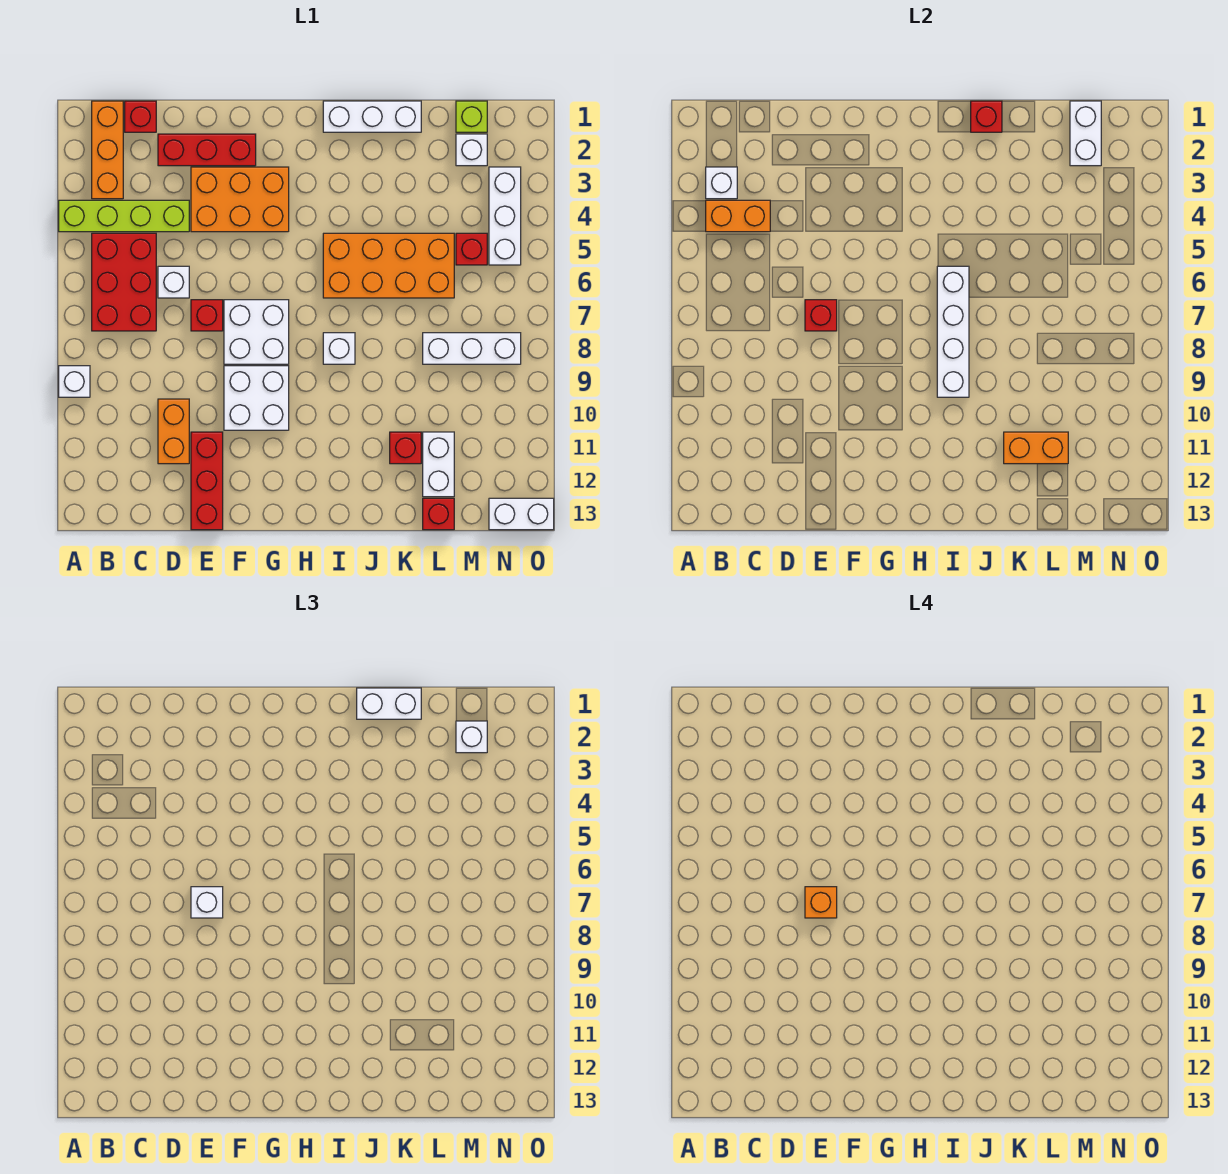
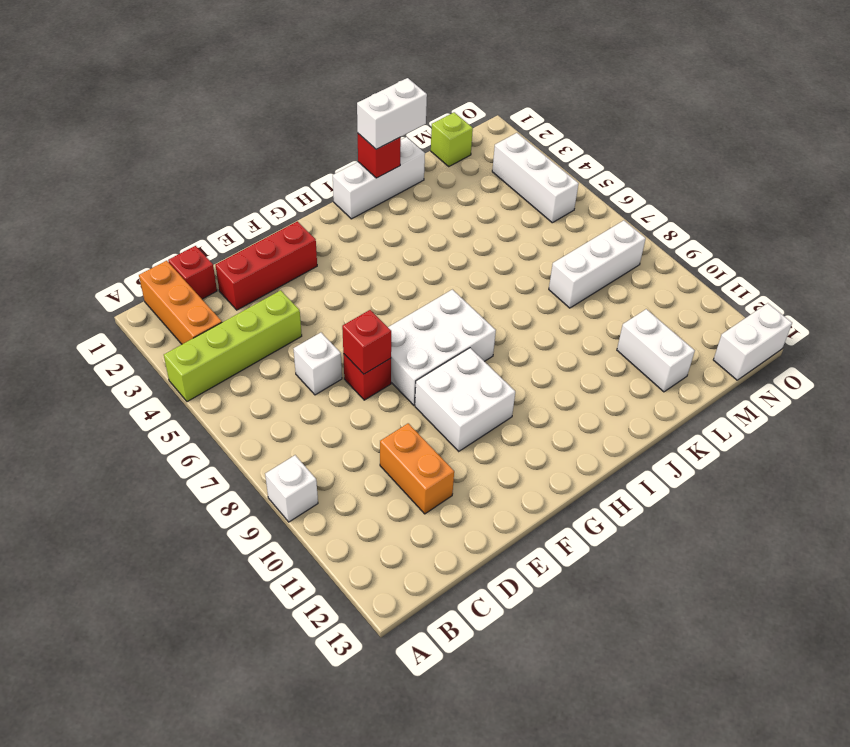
white brick F7:H8 level 1 -> white brick F7:G8 level 1
none -> red brick B5:C7 level 1
none -> orange brick E3:G4 level 1
none -> red brick E11:E13 level 1
none -> orange brick I5:L6 level 1

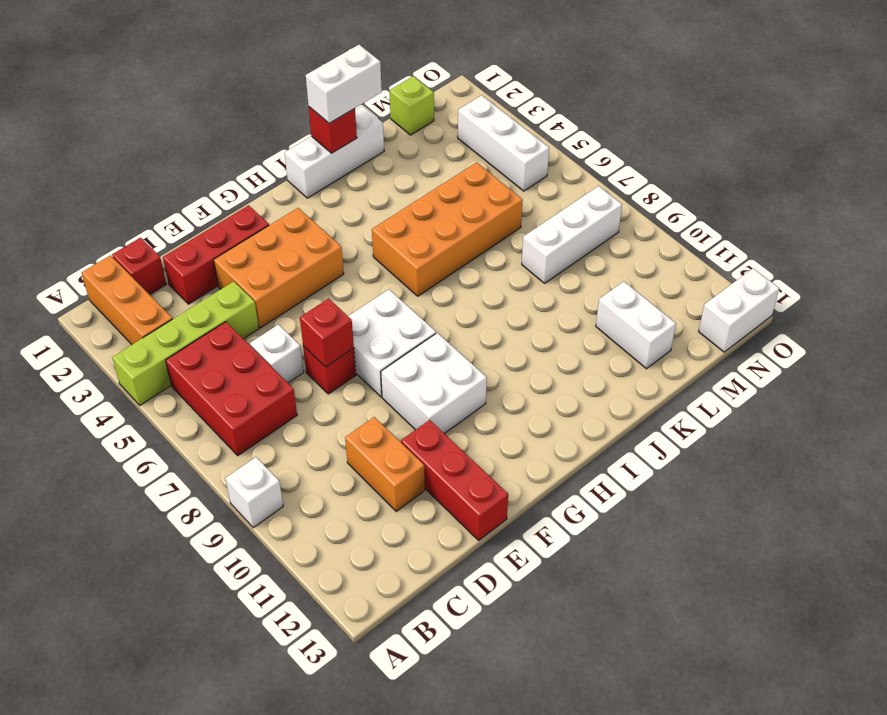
none -> white brick I8 level 1
none -> red brick K11 level 1
none -> red brick L13 level 1
none -> white brick M2 level 1

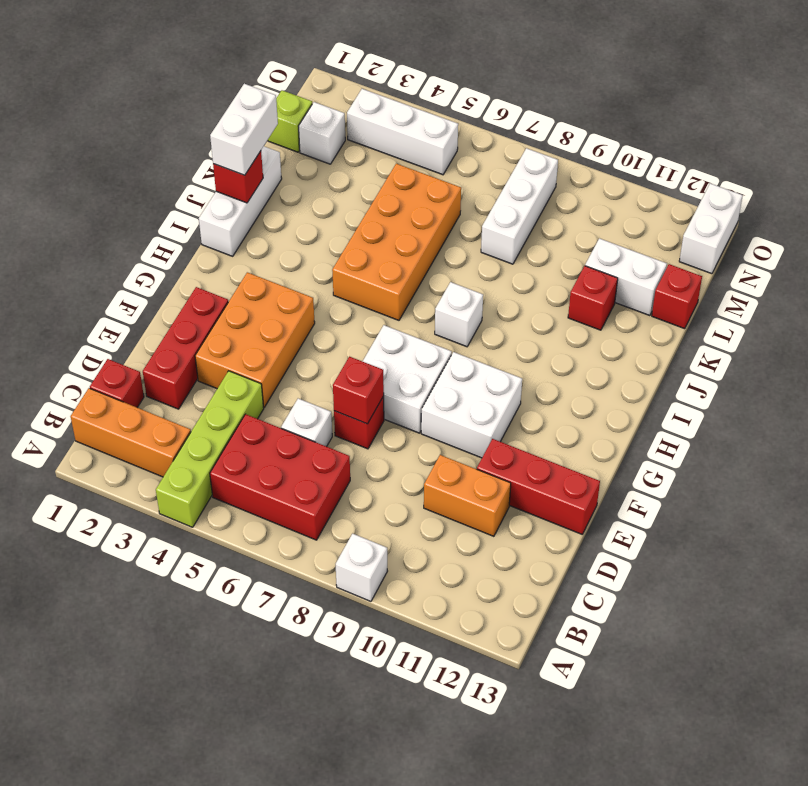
none -> red brick M5 level 1
none -> white brick B3 level 2
none -> orange brick B4:C4 level 2
none -> white brick I6:I9 level 2

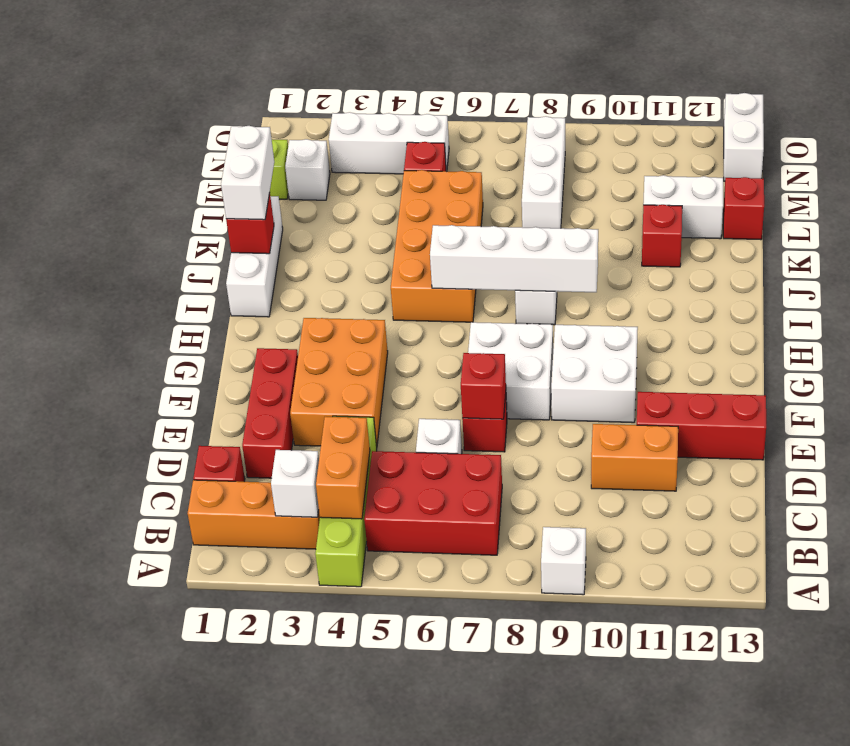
none -> orange brick K11:L11 level 2
none -> white brick M1:M2 level 2
none -> white brick E7 level 3
none -> white brick M2 level 3

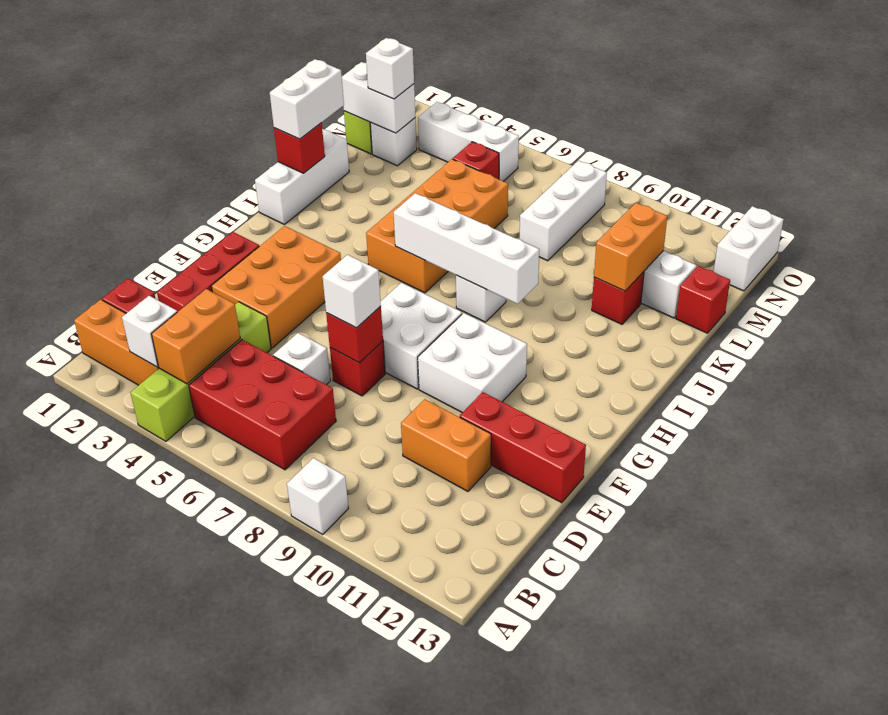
none -> orange brick E7 level 4

